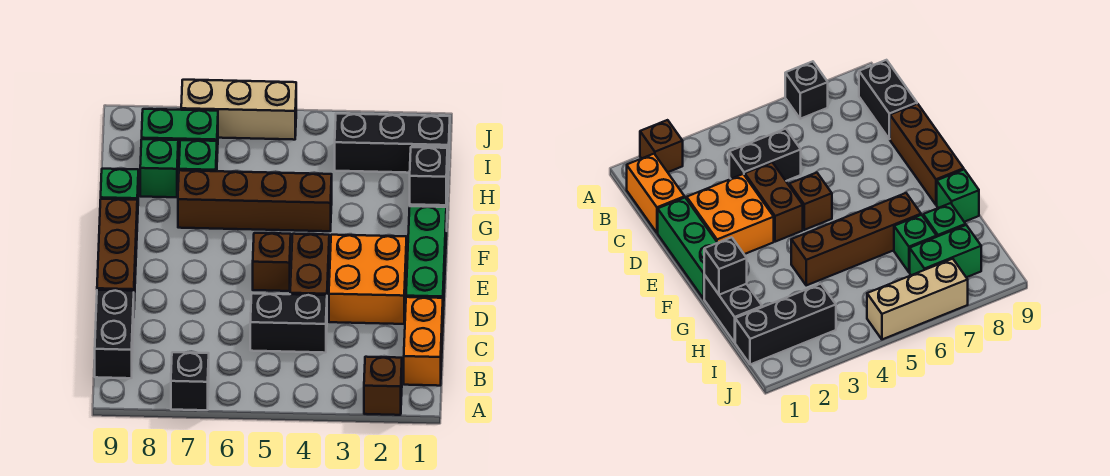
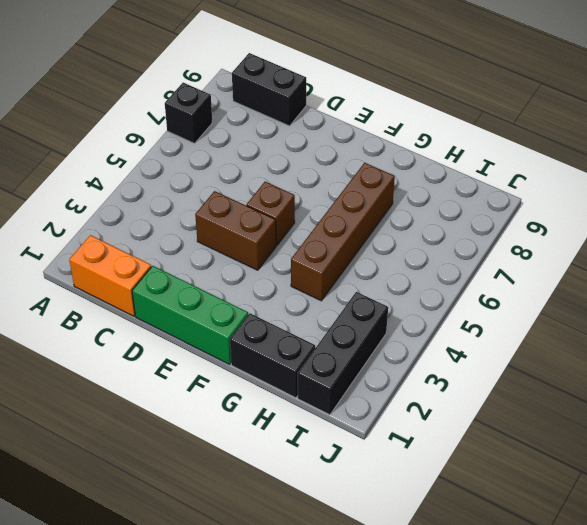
none -> brown brick A2 level 1
none -> black brick C4:C5 level 1
none -> orange brick D2:E3 level 1

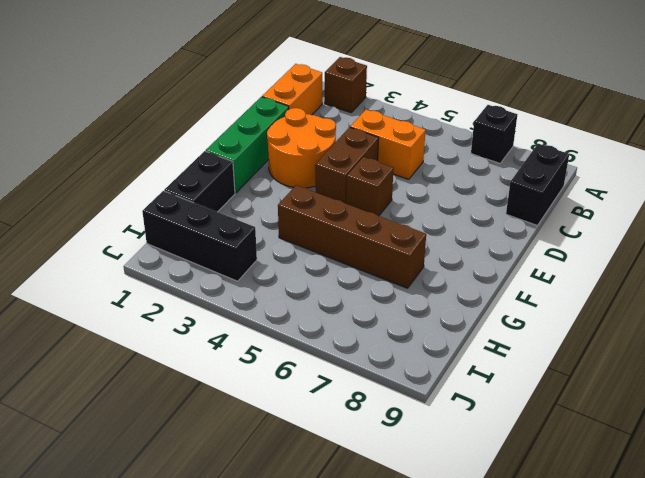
orange brick C4:C5 level 1 -> black brick C4:C5 level 1
orange round brick D2:E3 level 1 -> orange brick D2:E3 level 1
none -> brown brick D9:F9 level 1
none -> green brick G9 level 1
none -> green brick H7 level 1

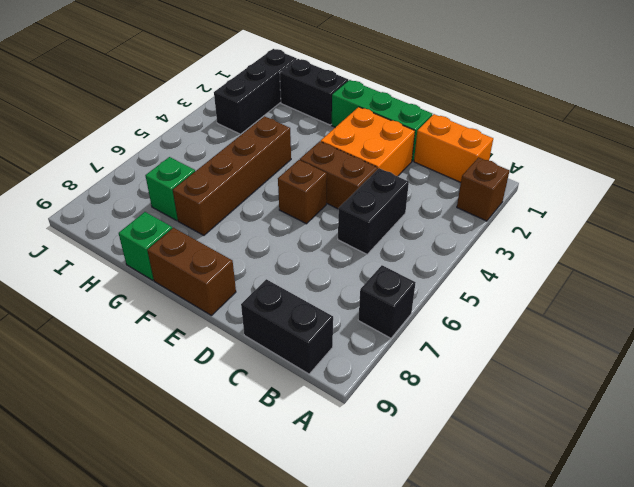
brown brick E9:F9 level 1 -> brown brick D9:F9 level 1
none -> green brick H8 level 1
none -> green brick I7:I8 level 1
none -> tan brick J5:J7 level 1

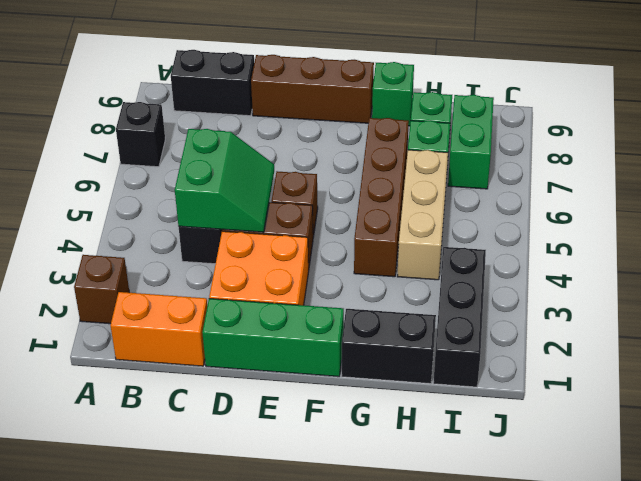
green slope C4:D5 level 2 top C -> none
tan brick H4:H6 level 1 -> tan brick J5:J7 level 1
none -> black brick G1 level 2

